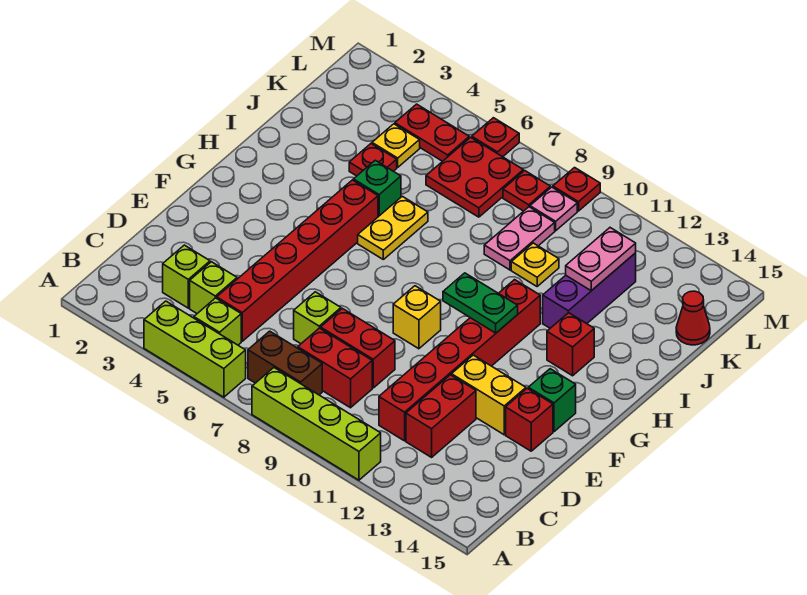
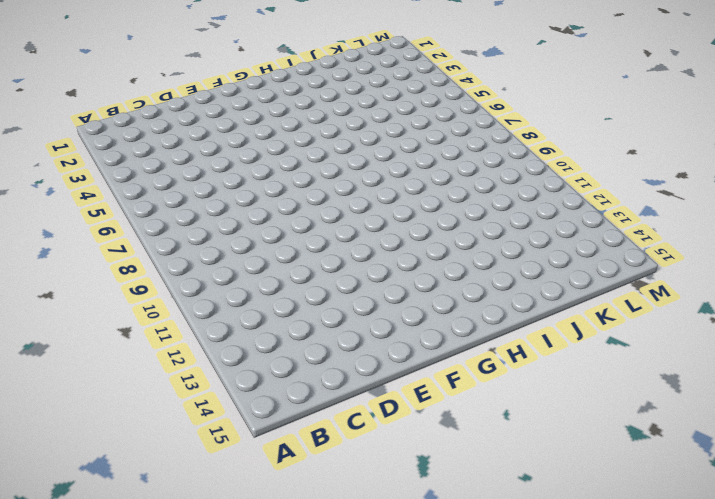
none -> lime brick A4:A6 level 1
none -> lime brick A8:A11 level 1
none -> lime brick B5 level 1
none -> brown brick B7:B8 level 1

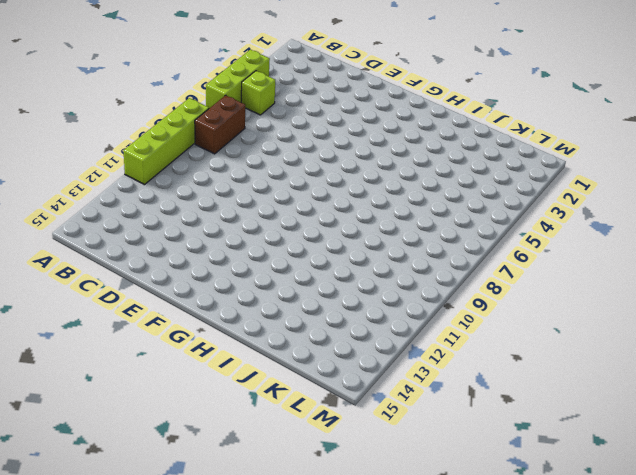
none -> lime brick C3 level 1
none -> lime brick C4 level 1
none -> red brick C5:H5 level 1
none -> red brick C8:C9 level 1

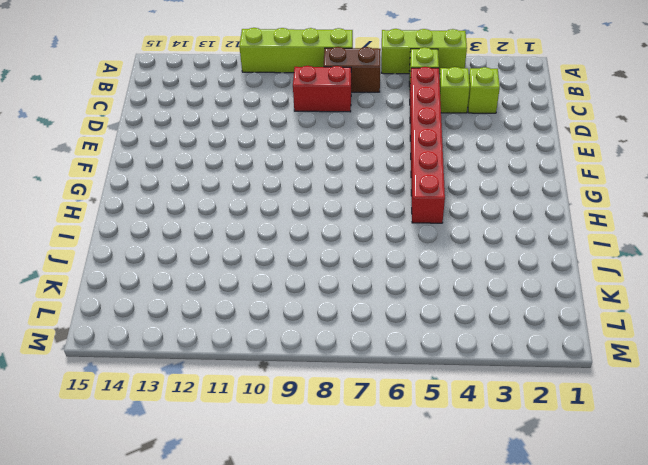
none -> red brick C11:H11 level 1
none -> red brick C12:D12 level 1
none -> lime brick D7 level 1
none -> red brick D8:D9 level 1

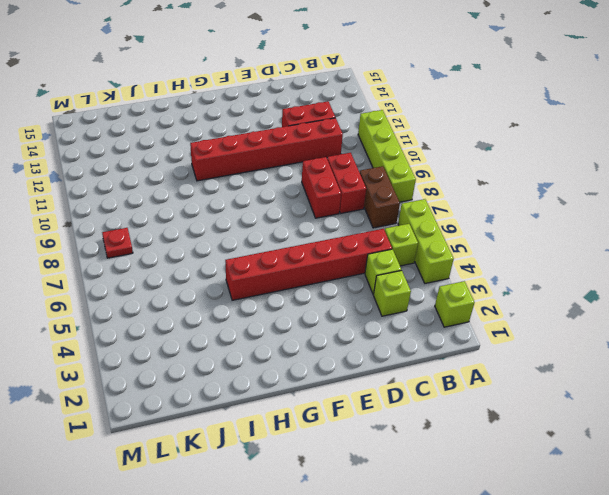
lime brick A2 level 1 -> lime brick D7 level 1
none -> yellow brick E12:E13 level 1
none -> red brick E14 level 1
none -> yellow brick F9 level 1
none -> green brick F14 level 1

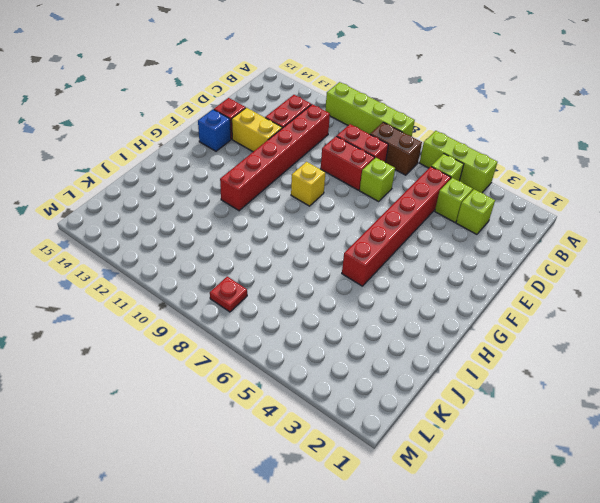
blue brick F14 level 1 -> green brick F14 level 1
none -> yellow plate H6:I6 level 1
none -> red brick H13 level 1
none -> green brick I5 level 1
none -> purple brick I12:K12 level 1

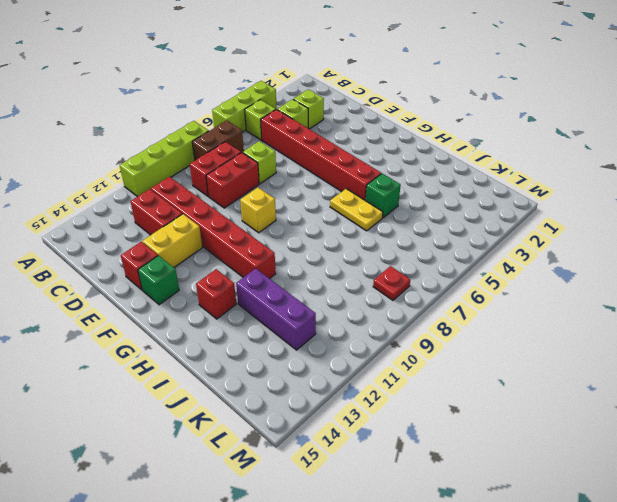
none -> red plate J4 level 1
none -> pink plate J9:K9 level 1
none -> yellow plate J10 level 1
none -> yellow plate K4 level 1

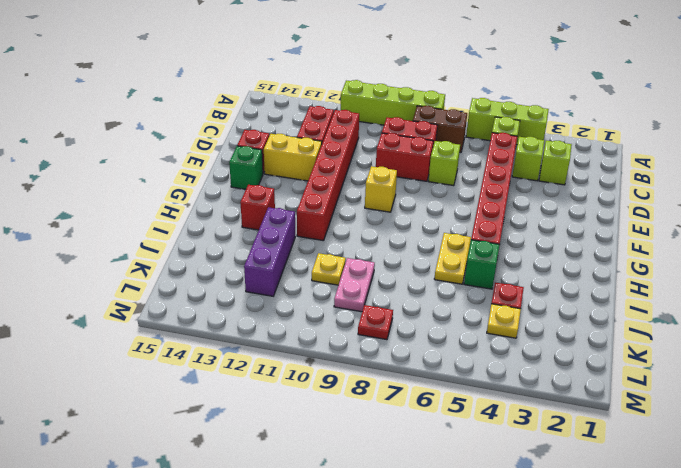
none -> red plate K6:L7 level 1
none -> red cone K15 level 1
none -> red plate L4:L5 level 1
none -> pink plate L9 level 1

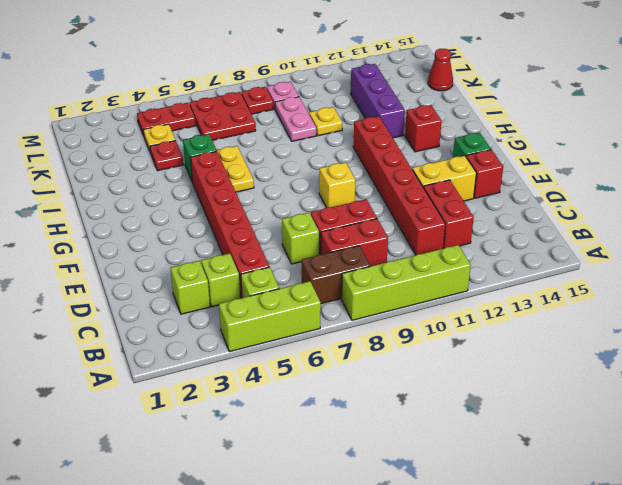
none -> red plate M6 level 1
none -> red plate M9 level 1
none -> green plate G10:G11 level 2
none -> pink plate J12:K12 level 2

